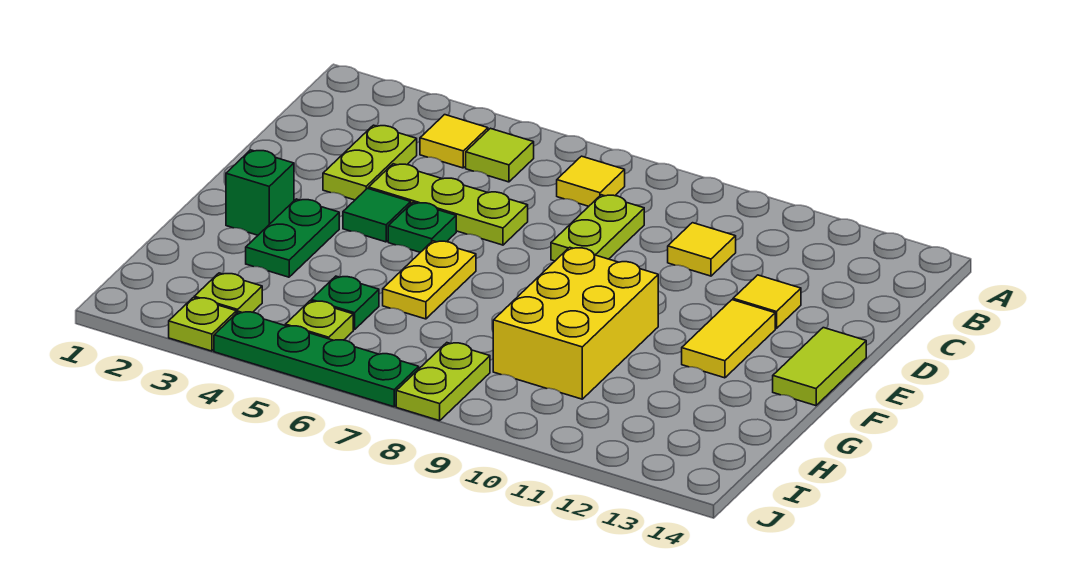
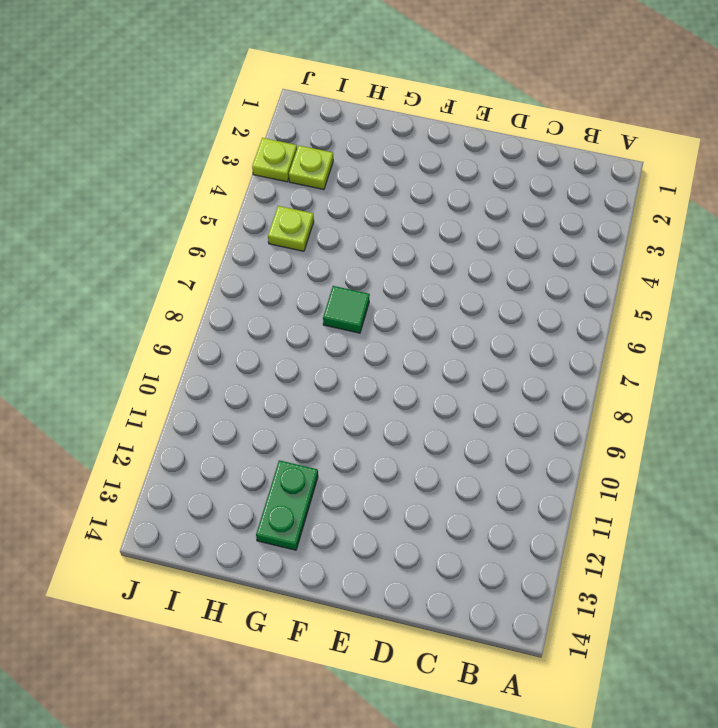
green tile G7 level 1 -> green tile E4 level 1
green plate G12:G13 level 1 -> green plate F3:G3 level 1
none -> yellow tile B4 level 1
none -> lime tile B5 level 1
none -> yellow tile B7 level 1

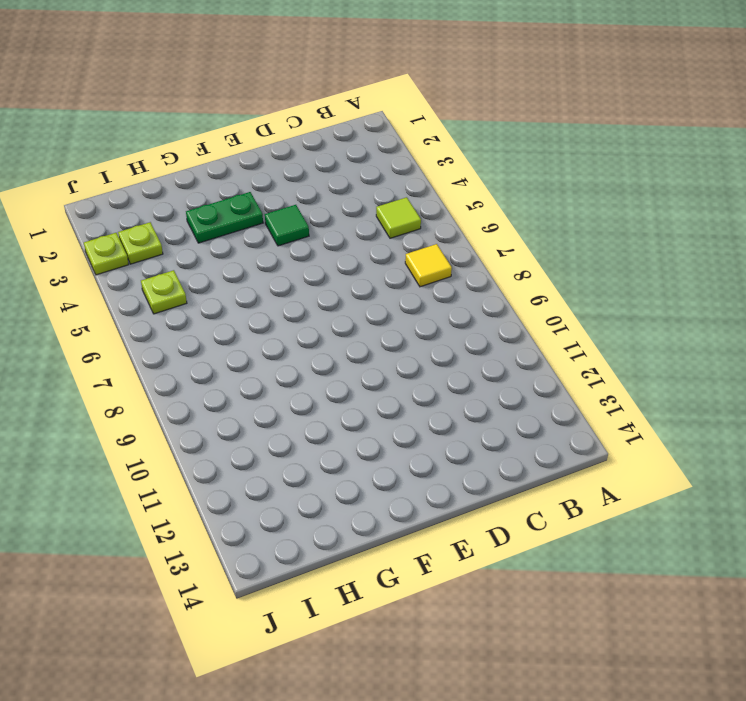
none -> yellow tile B4 level 1
none -> lime plate C3:D3 level 1
none -> lime plate C8:D8 level 1

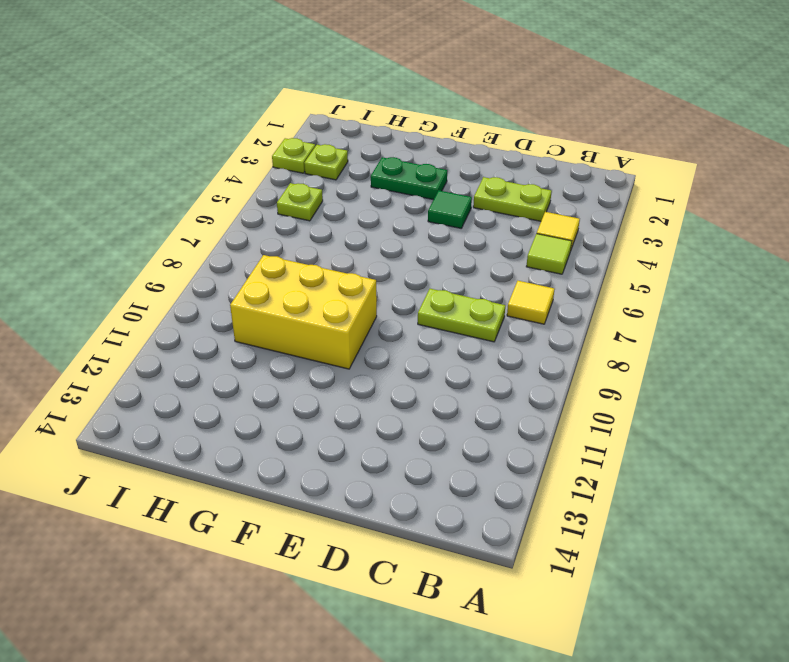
none -> yellow tile C10 level 1
none -> lime plate D4:D6 level 1
none -> yellow tile D12 level 1

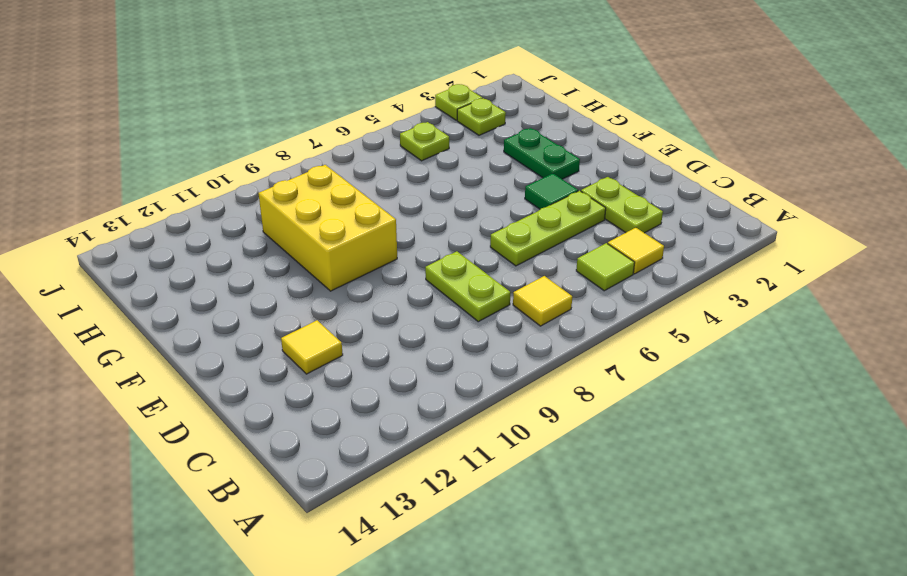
none -> yellow tile C10 level 1
none -> green plate E5 level 1
none -> yellow tile E12:F12 level 1

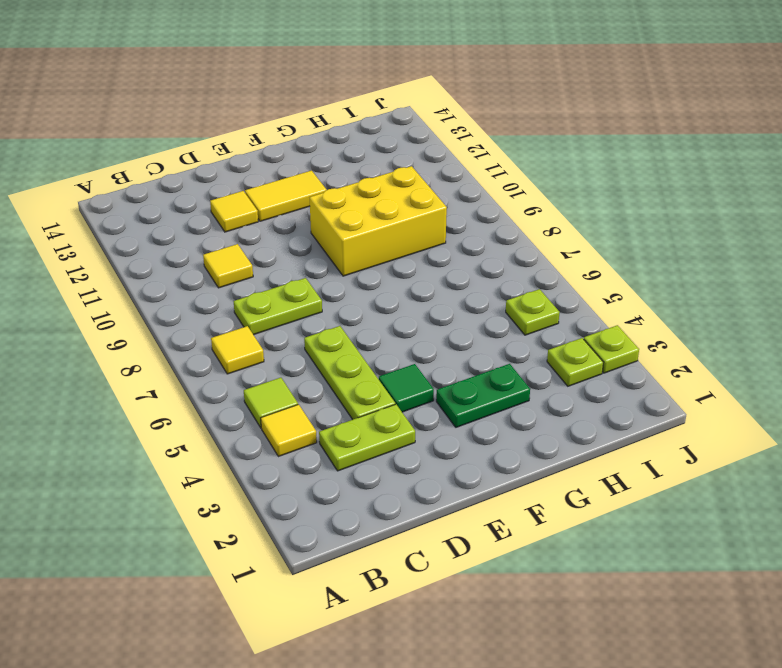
none -> green plate E5 level 1
none -> lime tile E14:F14 level 1
none -> green brick F2 level 1

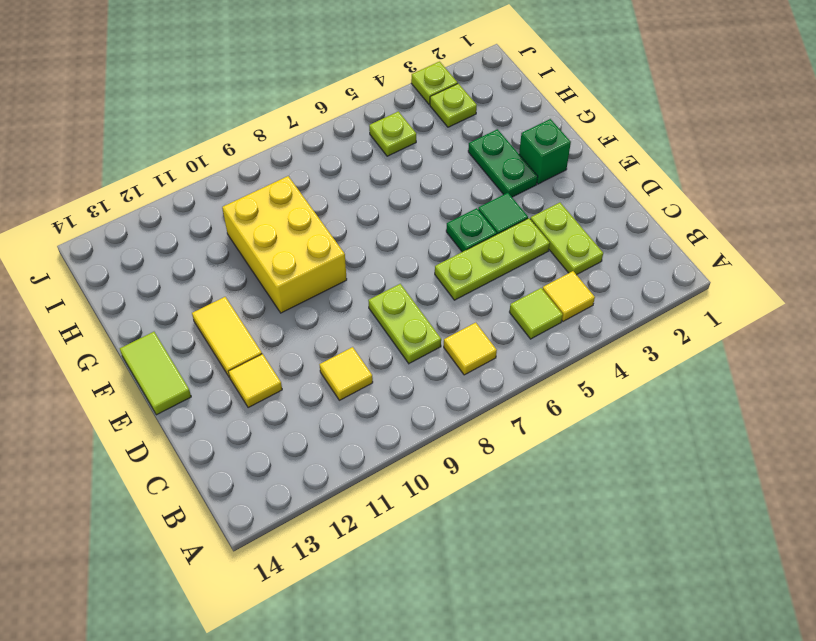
none -> yellow plate F6:G6 level 1
none -> green plate H5 level 1
none -> lime plate I8:J8 level 1

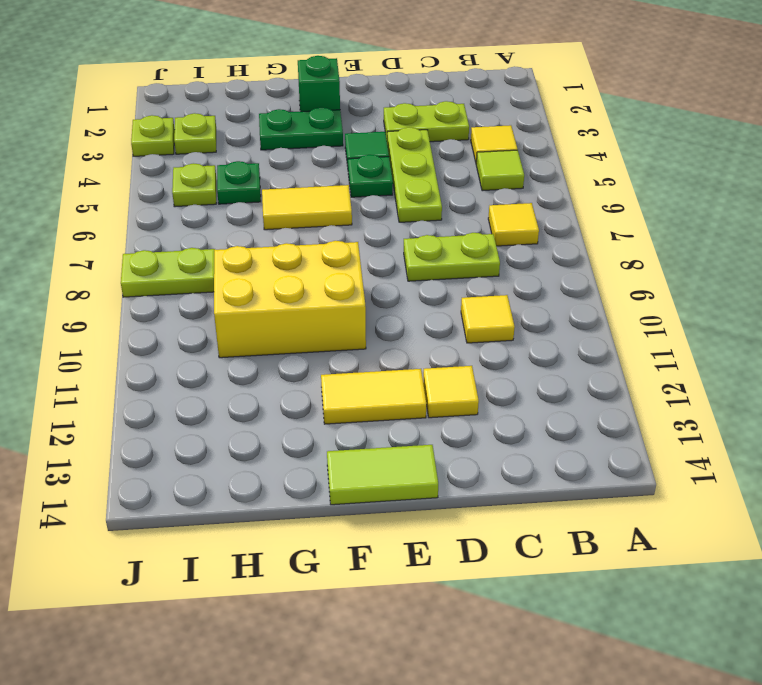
yellow tile F6:G6 level 1 -> yellow plate F6:G6 level 1
none -> green plate J4:J7 level 1

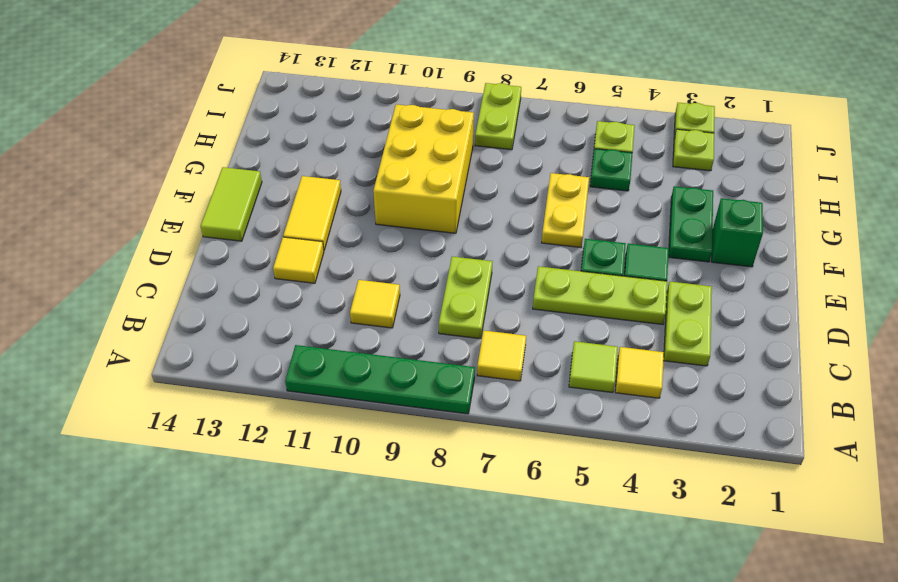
green plate A8:A11 level 1 -> green plate J4:J7 level 1

